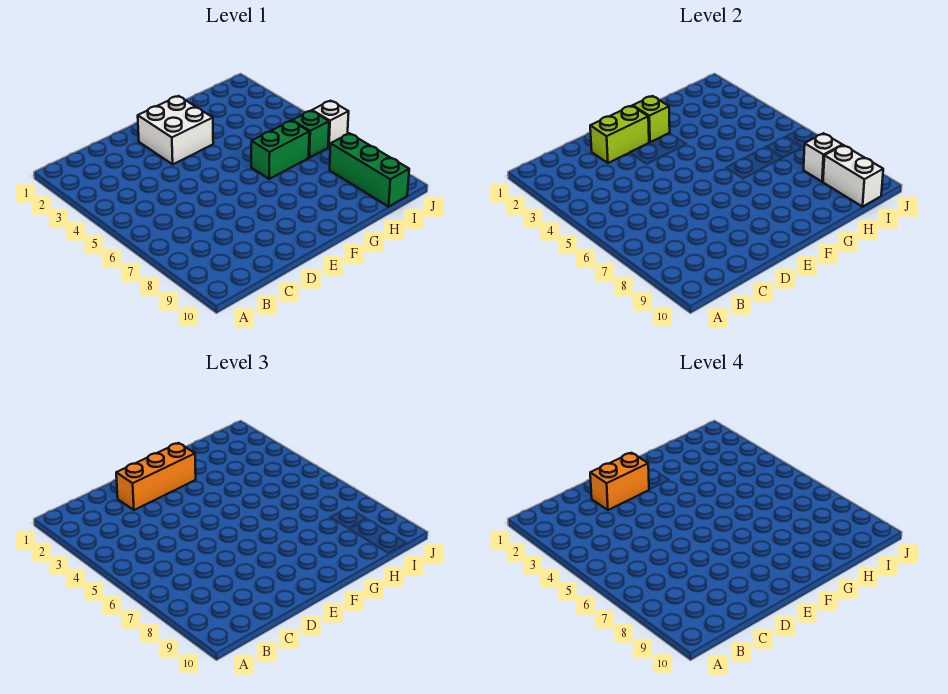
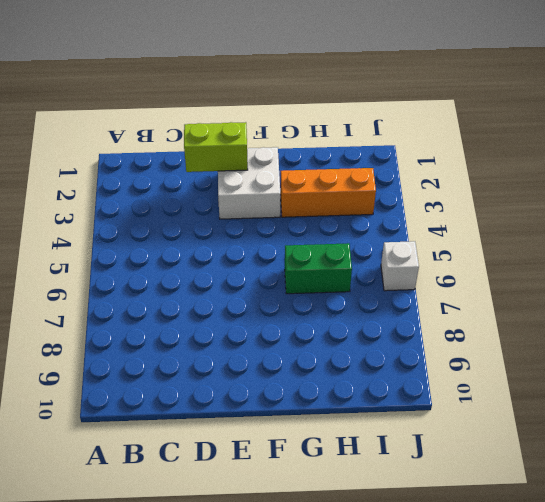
orange brick G3:I3 level 1 -> orange brick D2:F2 level 3
none -> green brick I6 level 1
none -> green brick I8:I10 level 1

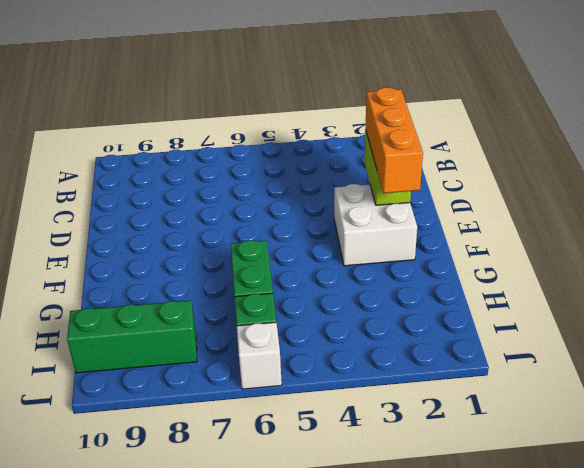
none -> lime brick F2 level 2
none -> white brick I8 level 2

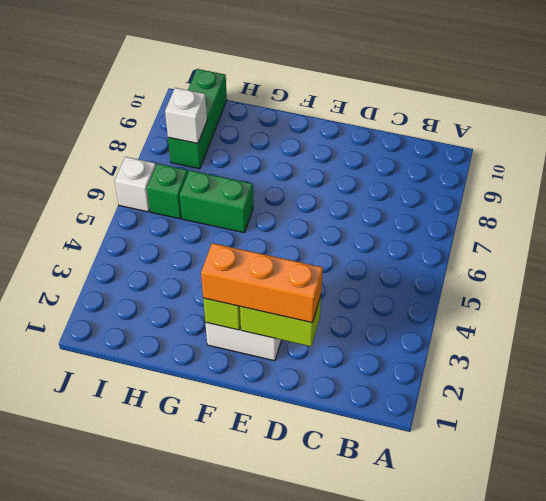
none -> white brick I9:I10 level 2
none -> orange brick D2:E2 level 4

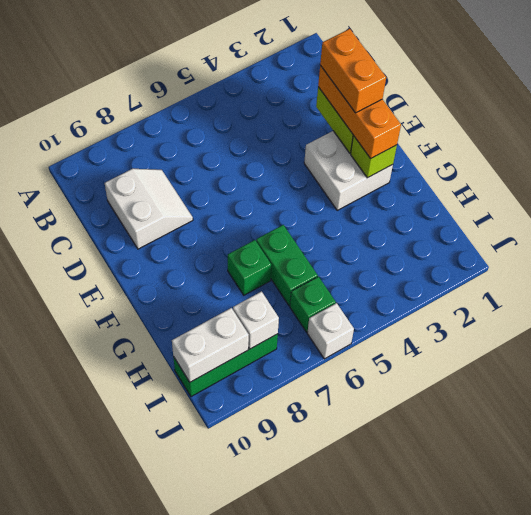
white slope C8:D9 level 1 top 9 -> none
green brick G7 level 1 -> none

